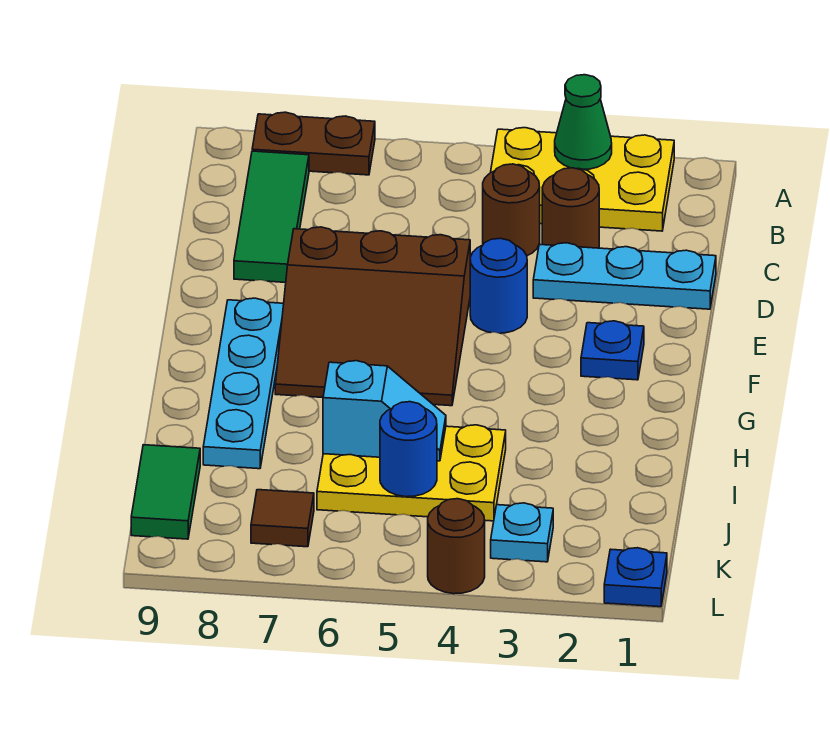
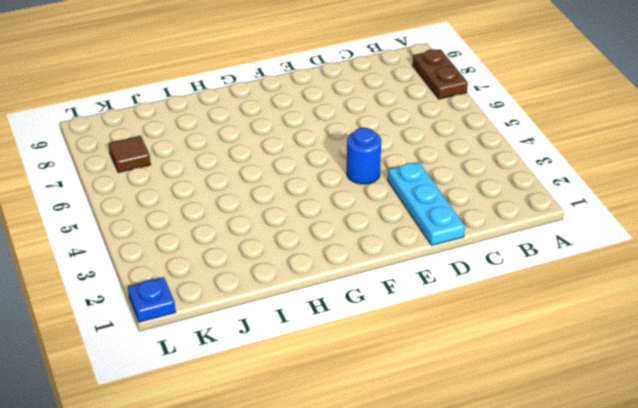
none -> yellow plate A2:B4 level 1
none -> green tile B8:D8 level 1
none -> brown round brick C3 level 1

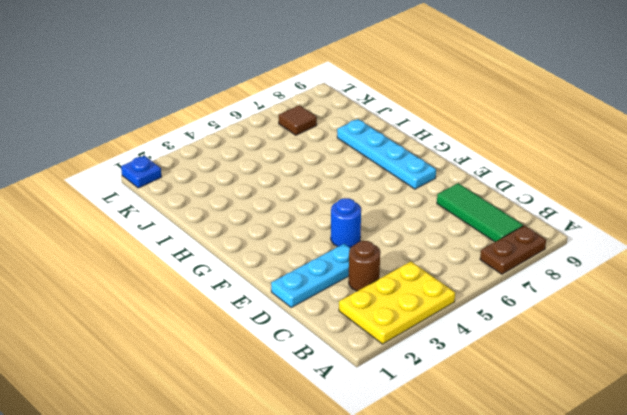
none -> brown round brick C4 level 1
none -> brown slope E5:G7 level 1 top E
none -> blue plate F2 level 1

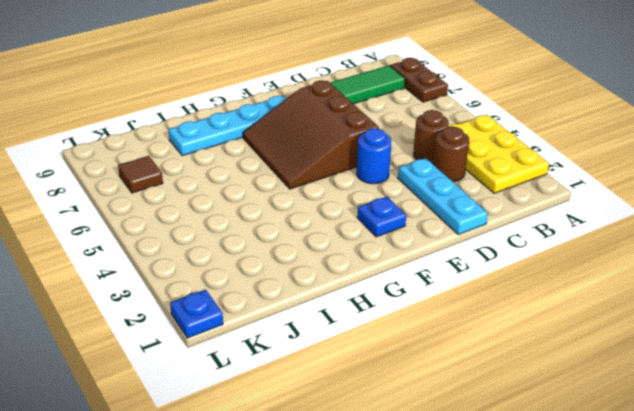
none -> yellow plate I4:J6 level 1
none -> green tile J9:K9 level 1
none -> cyan plate K3 level 1

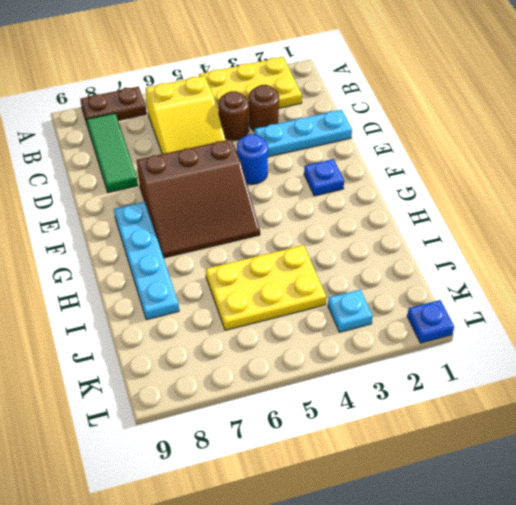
yellow slope B5:D6 level 1 top B -> none
none -> green tile J9:K9 level 1
none -> brown tile K7 level 1
none -> brown round brick L4 level 1

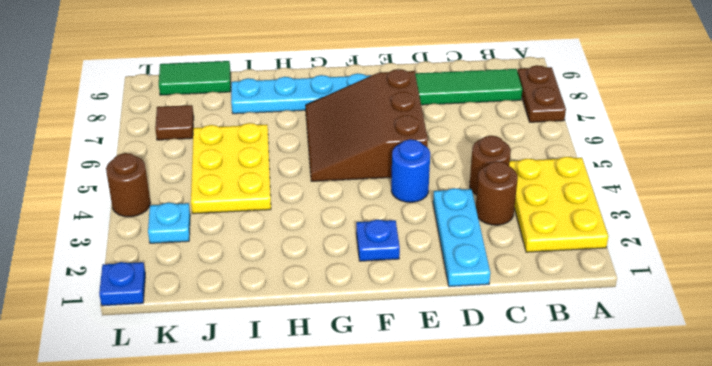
none -> green cone A3 level 2
none -> cyan slope I5:I6 level 2 top 6
none -> blue round brick J5 level 2

